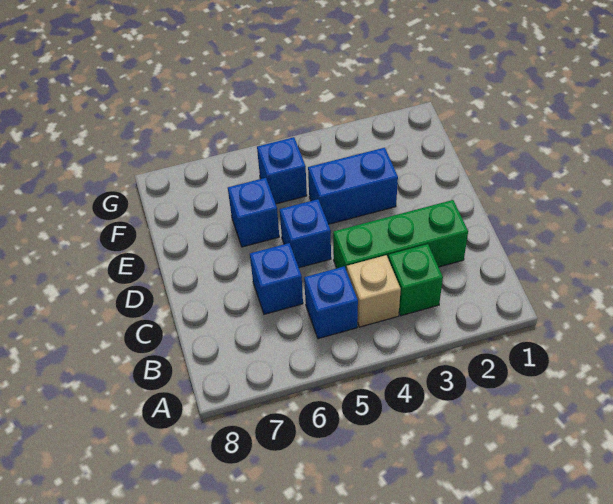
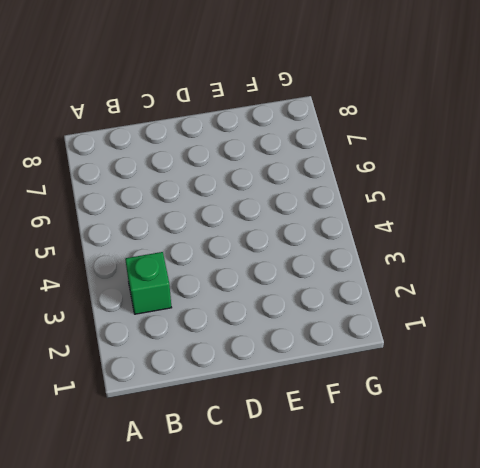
none -> tan brick B4 level 1
none -> blue brick B5 level 1

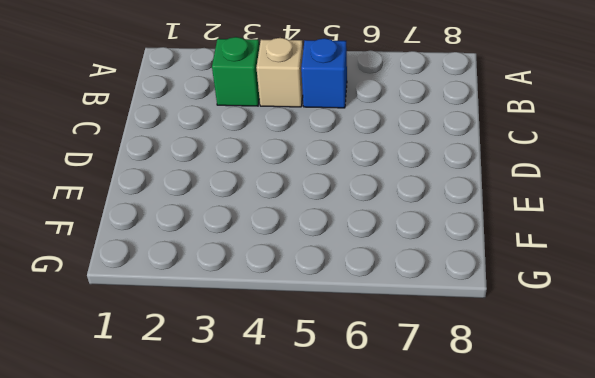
none -> green brick C2:C4 level 1
none -> blue brick C6 level 1

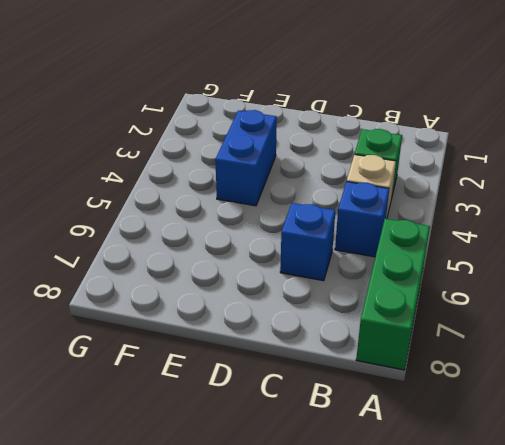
green brick A6:A8 level 1 -> green brick C2:C4 level 1
none -> blue brick D5 level 1
none -> blue brick E6 level 1

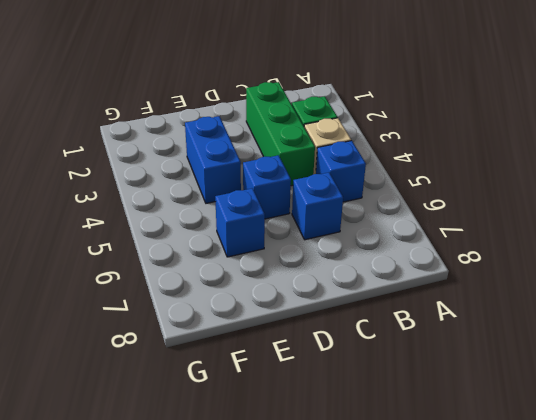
none -> blue brick F5 level 1

